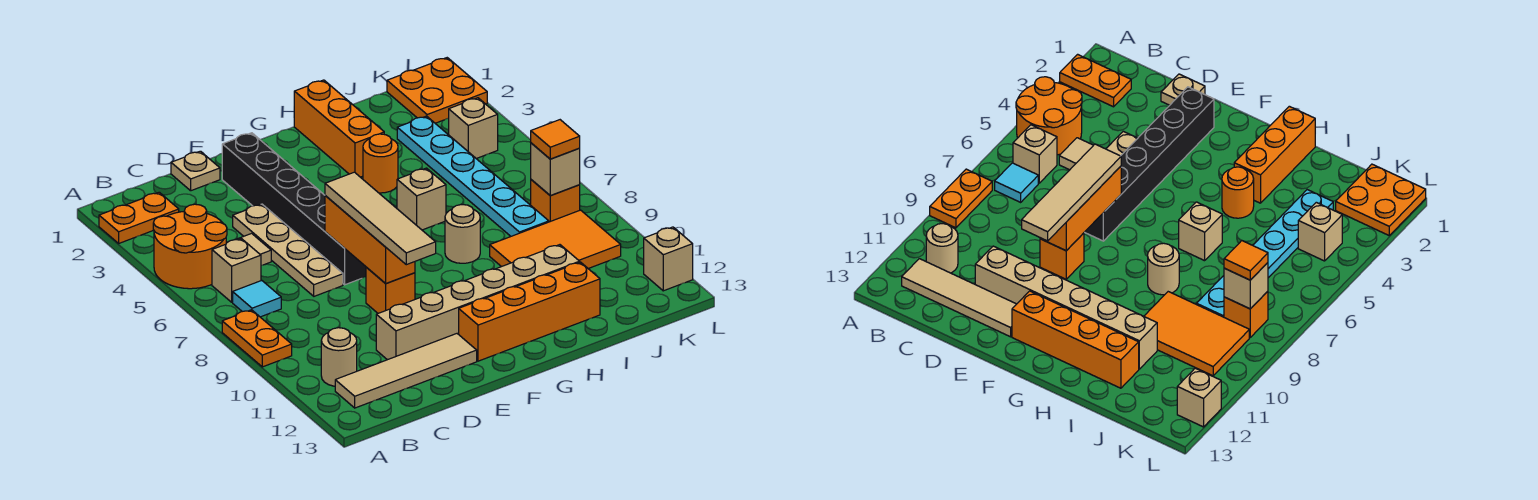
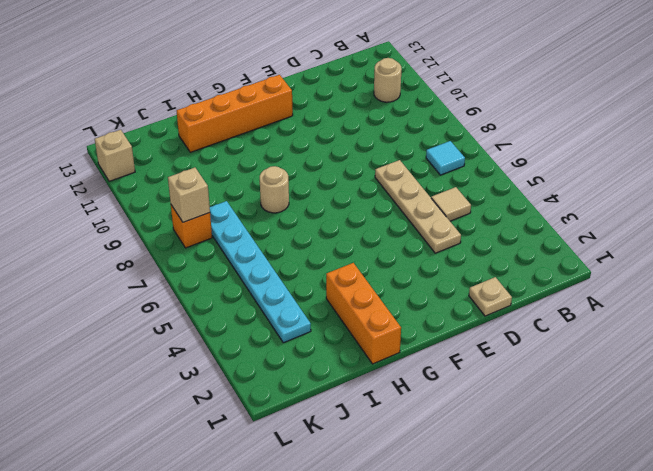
none -> orange plate A2:B2 level 1
none -> orange round brick A4:B5 level 1
none -> orange plate A8:A9 level 1

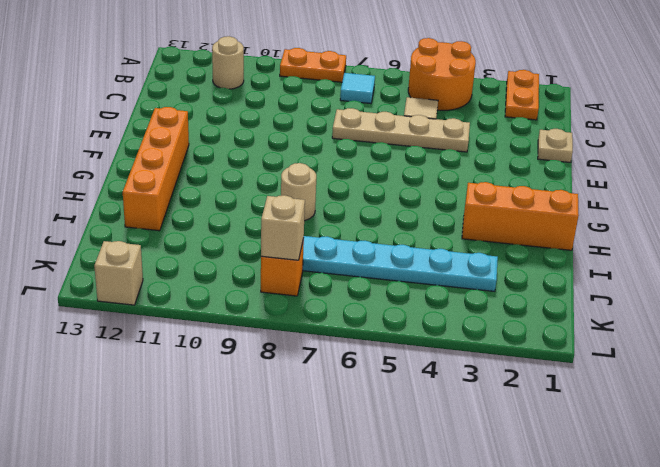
none -> tan brick B6 level 1
none -> tan tile B12:E12 level 1
none -> tan brick D11:I11 level 1

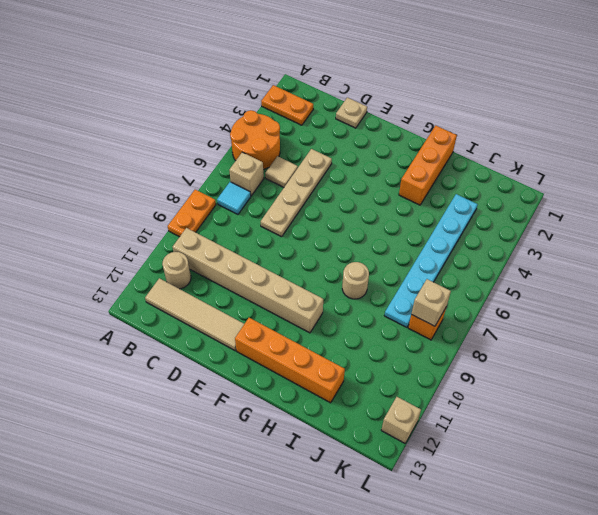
tan brick B10:G10 level 1 -> tan brick D11:I11 level 1
none -> black brick E2:E7 level 1
none -> orange brick E9 level 1
none -> orange round brick H4 level 1

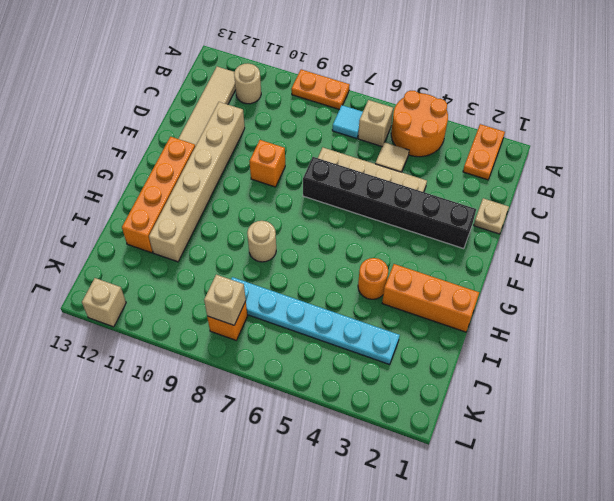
none -> tan brick H6 level 1
none -> orange tile I9:K10 level 1
none -> orange plate K1:L2 level 1

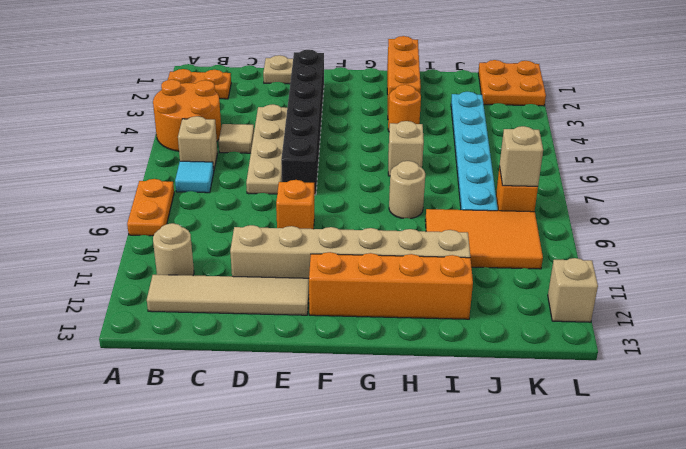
none -> tan brick K4 level 1
none -> orange brick E7:E9 level 2
none -> tan tile E7:E10 level 3

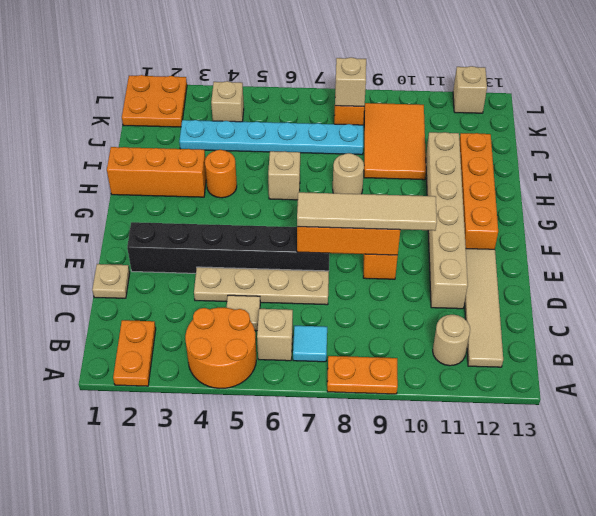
none -> orange tile K8 level 3

